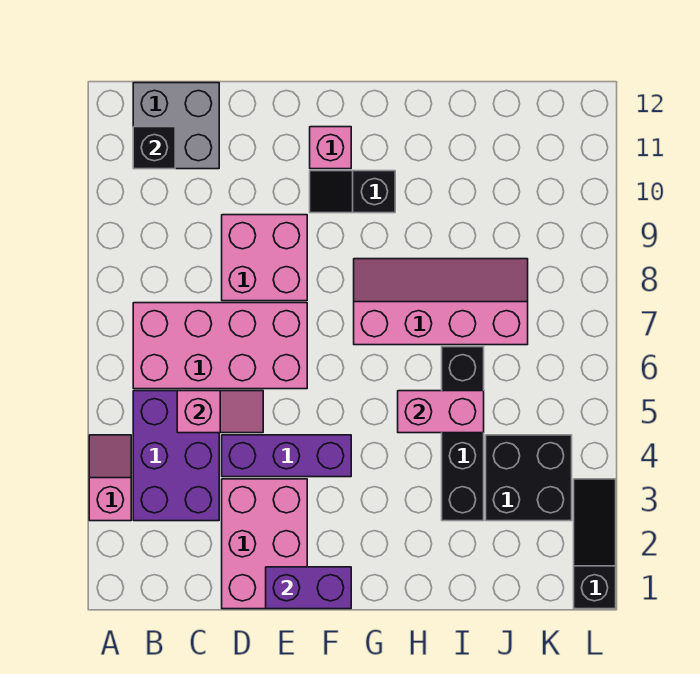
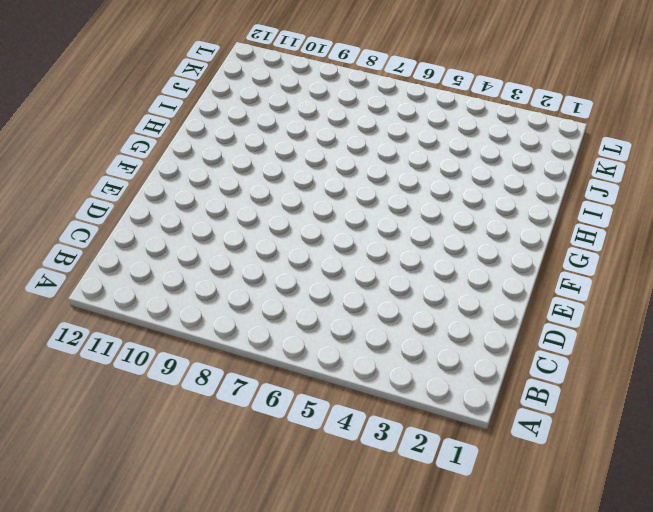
none -> pink slope A3:A4 level 1 top 3
none -> purple brick B3:C5 level 1
none -> pink brick B6:E7 level 1

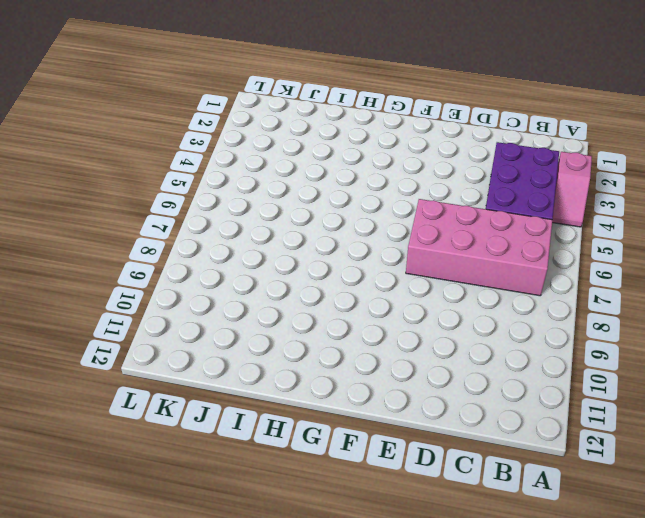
none -> grey brick B11:C12 level 1
none -> pink brick D1:E3 level 1
none -> purple brick D4:F4 level 1

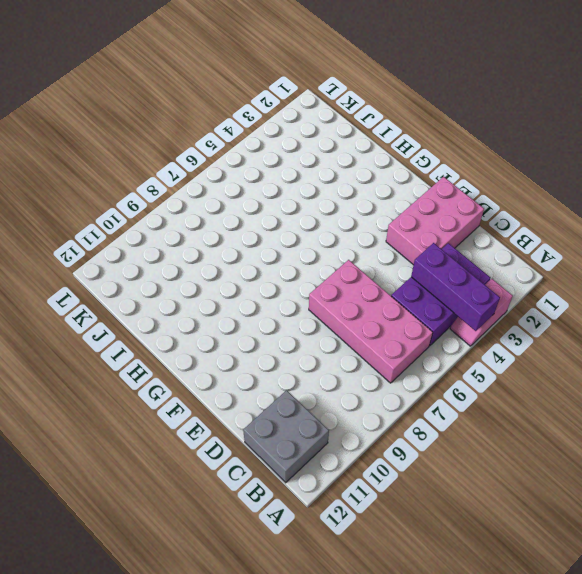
purple brick A4:C4 level 2 -> purple brick D4:F4 level 1
none -> pink brick D8:E9 level 1
none -> black slope F10:G10 level 1 top G
none -> pink brick F11 level 1

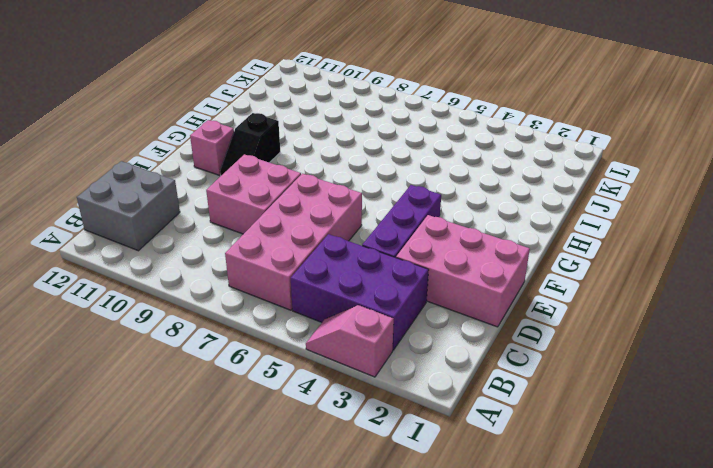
none -> pink slope G7:J8 level 1 top 7
none -> black brick I3:I6 level 1
none -> black brick J3:K4 level 1

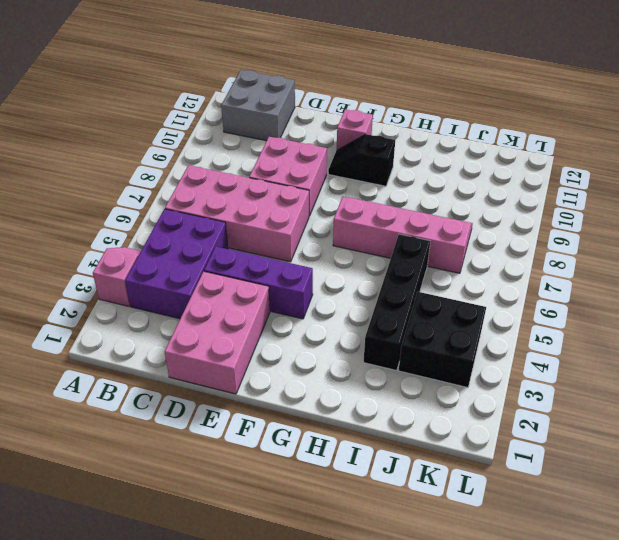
none -> black slope L1:L3 level 1 top 1
none -> black brick B11 level 2
none -> pink slope C5:D5 level 2 top C

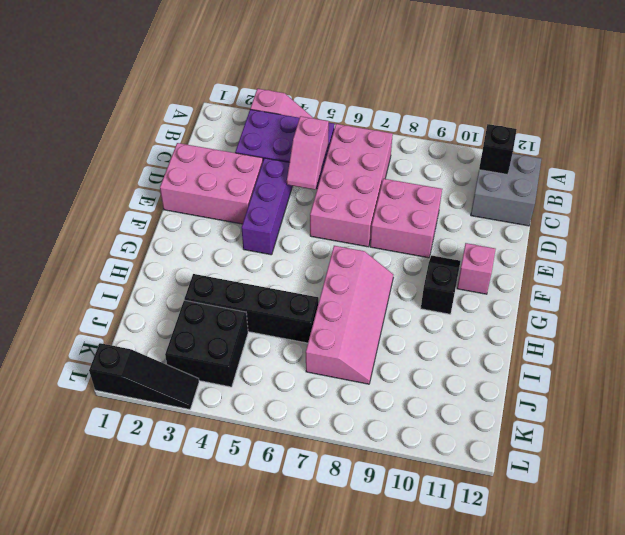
none -> purple brick E1:F1 level 2
none -> pink brick H5:I5 level 2

